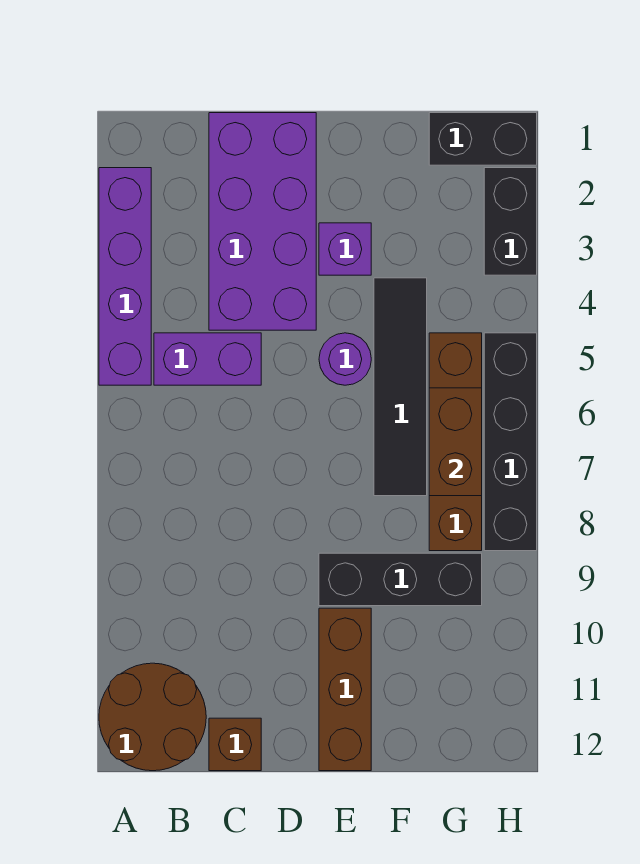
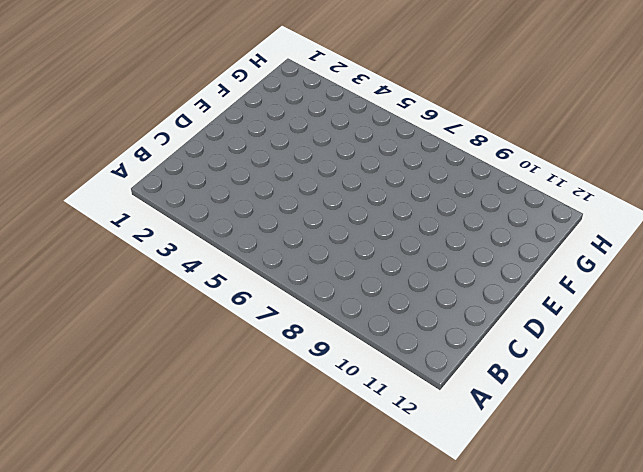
none -> purple brick A2:A5 level 1
none -> brown round brick A11:B12 level 1
none -> purple brick B5:C5 level 1

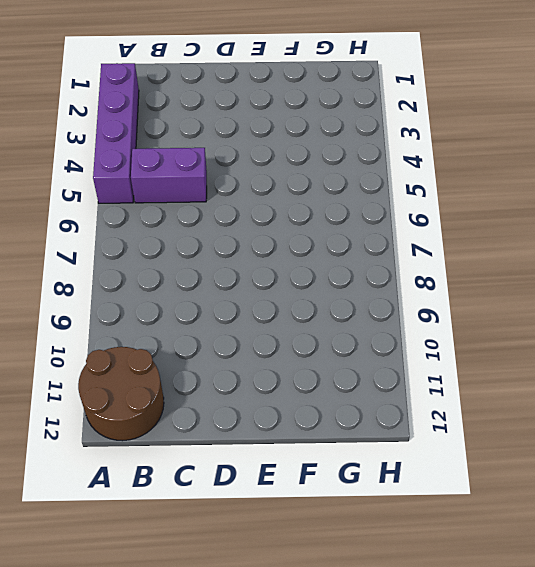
none -> purple brick C1:D4 level 1
none -> brown brick C12 level 1
none -> purple brick E3 level 1

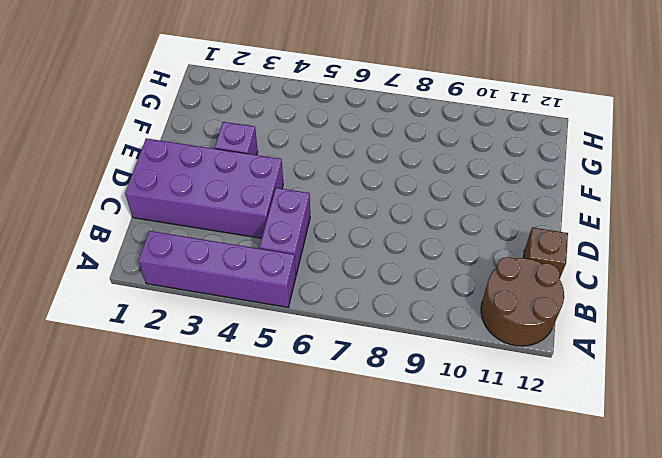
none -> purple round brick E5 level 1
none -> black brick E9:G9 level 1
none -> brown brick E10:E12 level 1

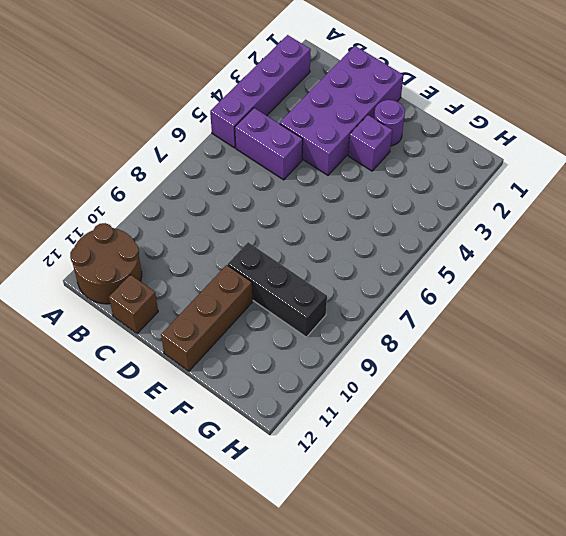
purple round brick E2 level 1 -> purple round brick E5 level 1
none -> black tile F4:F7 level 1
none -> black brick G1:H1 level 1
none -> brown brick G5:G8 level 1

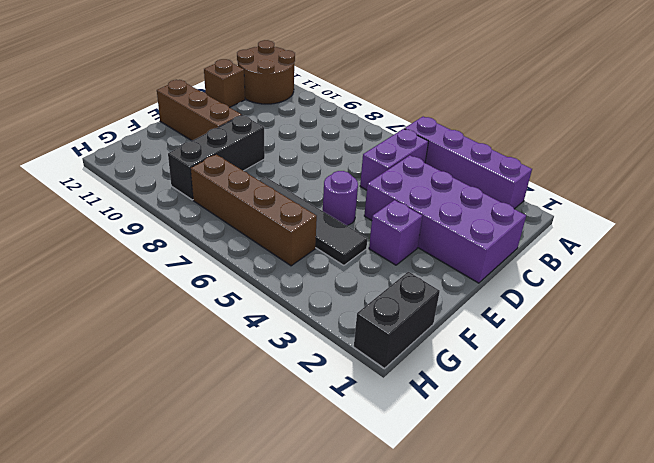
none -> black brick H2:H3 level 1
none -> black brick H5:H8 level 1
none -> brown brick G6:G7 level 2

